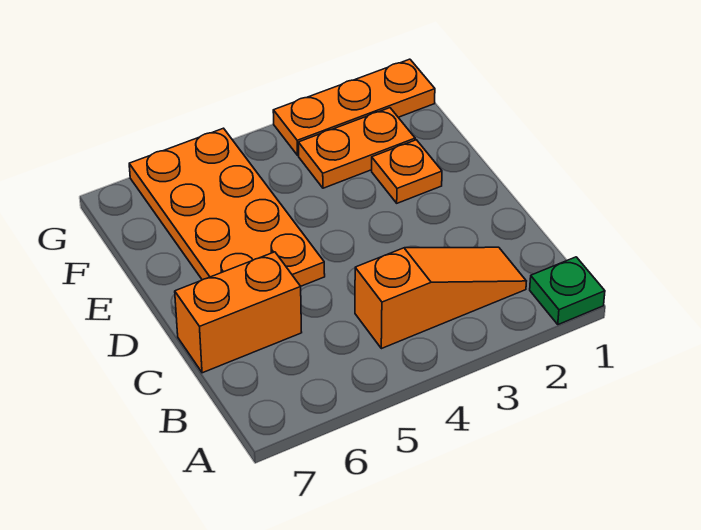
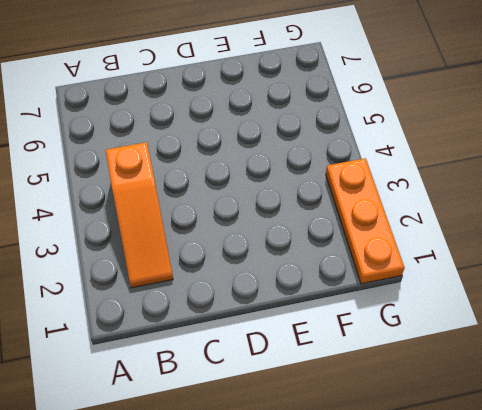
none -> green plate A1 level 1
none -> orange brick C6:C7 level 1

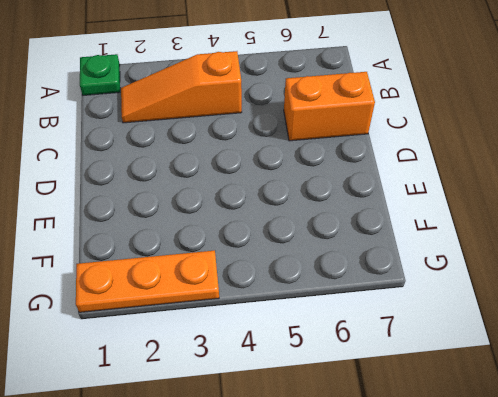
none -> orange plate D5:G6 level 1
none -> orange plate E2 level 1

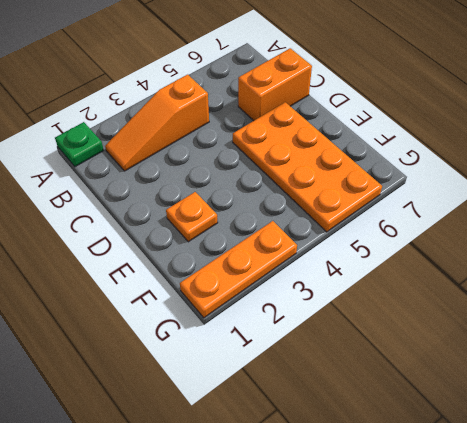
none -> orange plate F2:F3 level 1

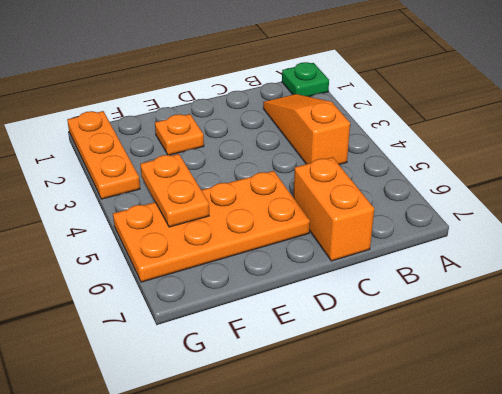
orange plate F4:F5 level 2 -> orange plate F2:F3 level 1

